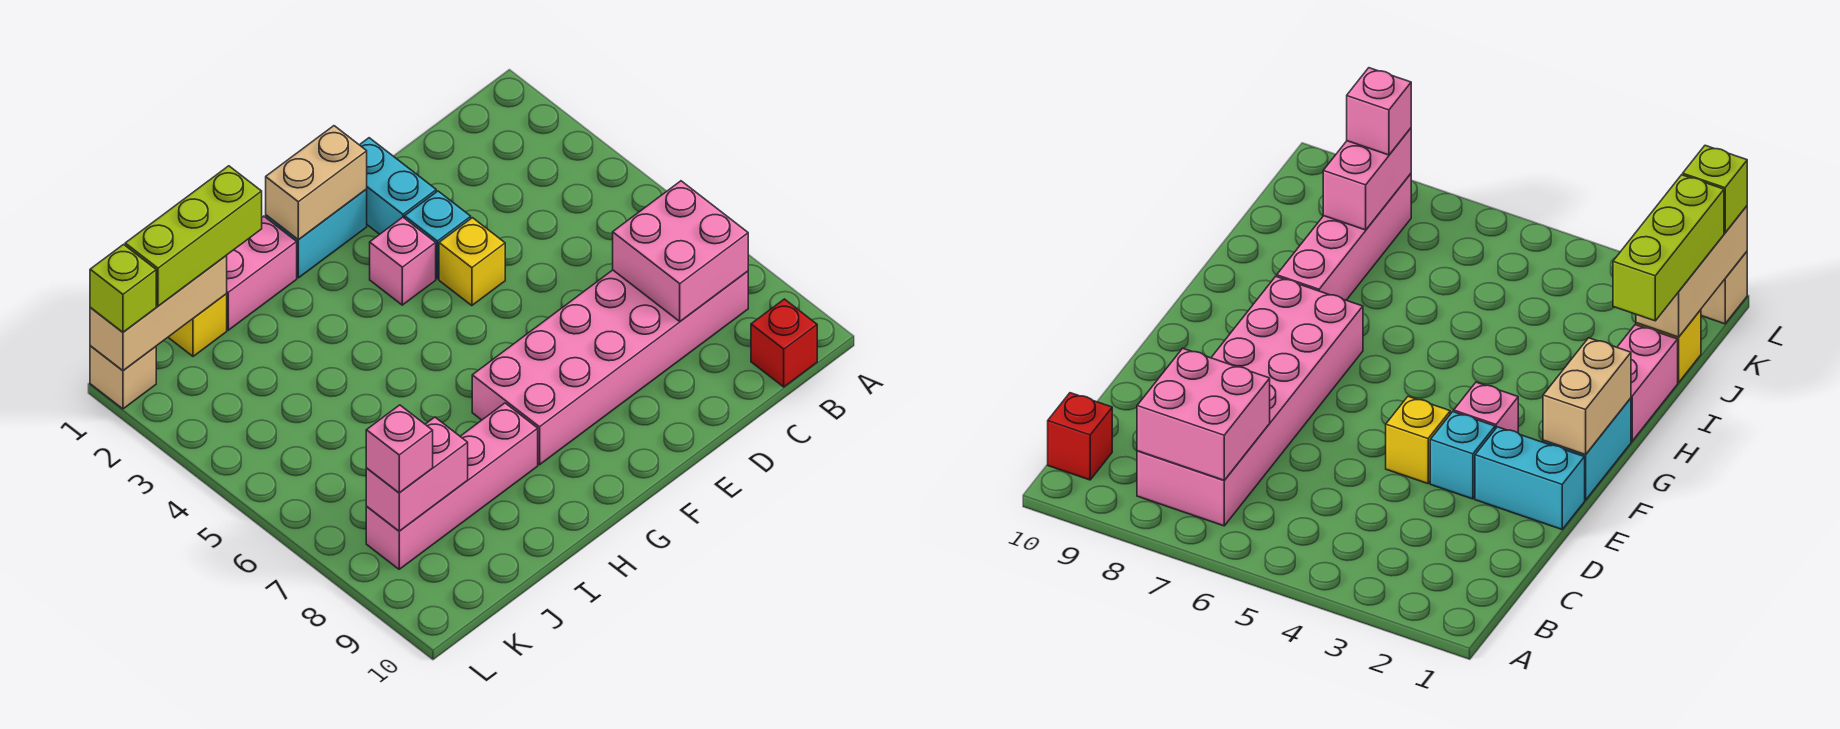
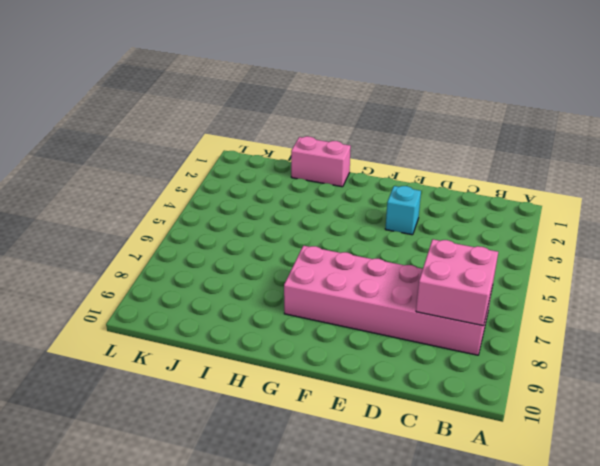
none -> red brick B10 level 1
none -> cyan brick E1:E2 level 1
none -> yellow brick E4 level 1

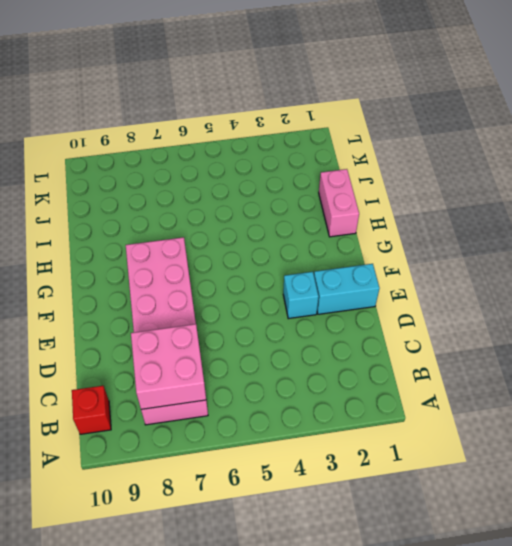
none -> yellow brick E4 level 1
none -> cyan brick F1:G1 level 1
none -> pink brick F3 level 1

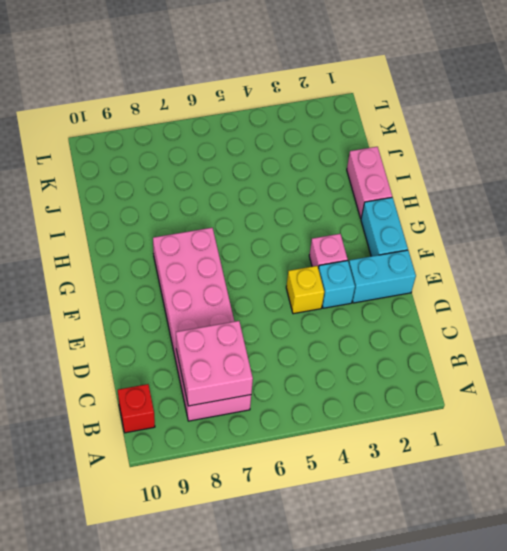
none -> pink brick H8:K8 level 1
none -> yellow brick J1 level 1
none -> tan brick L1 level 1

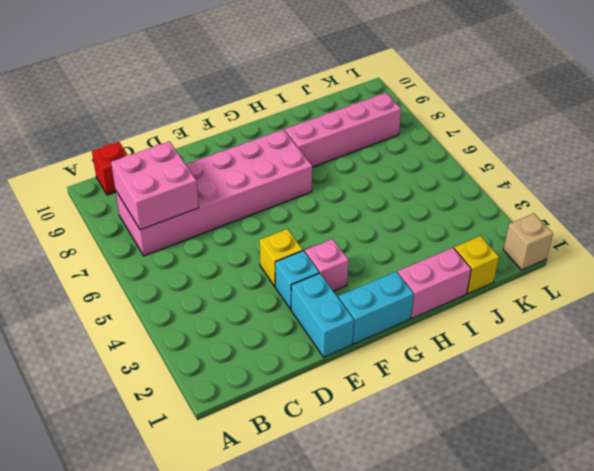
none -> tan brick F1:G1 level 2
none -> tan brick J1:L1 level 2
none -> pink brick J8:K8 level 2

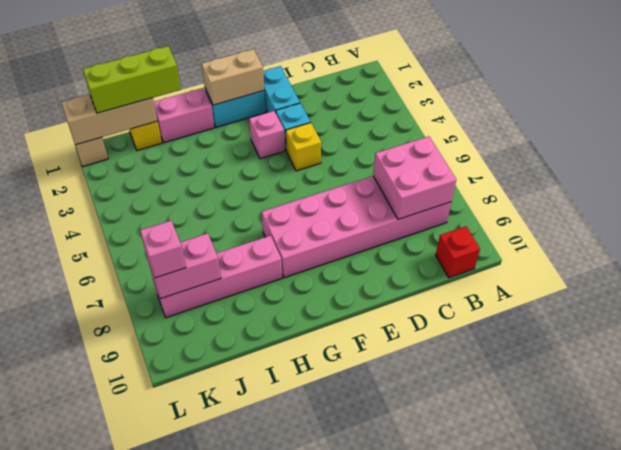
none -> lime brick L1 level 3

